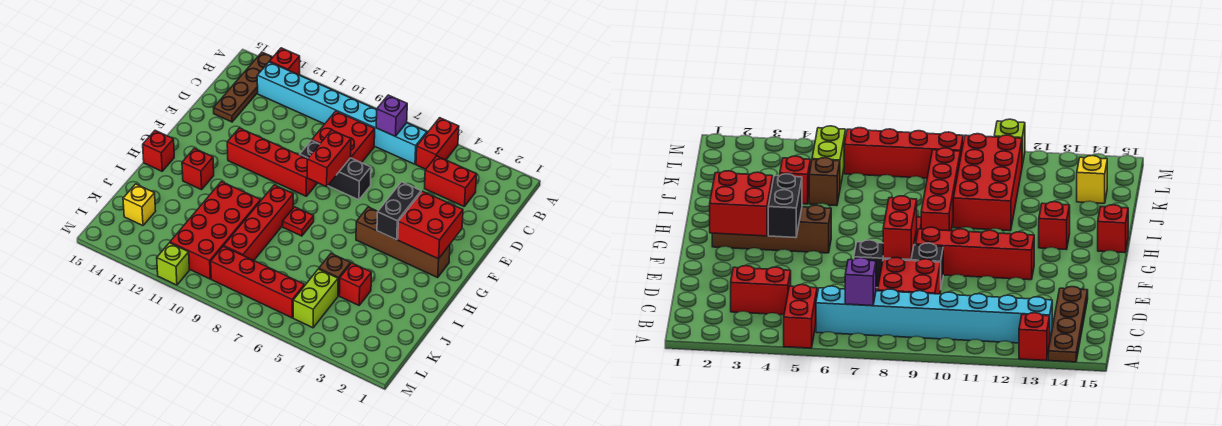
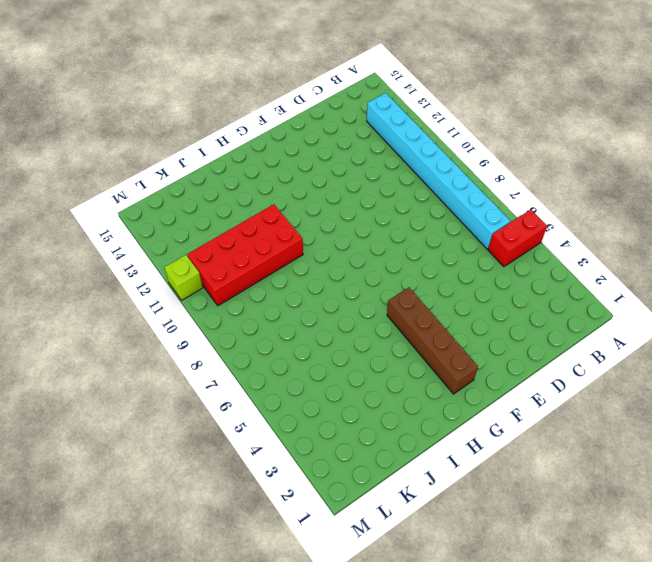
none -> red brick A13 level 1
none -> brown plate A14:D14 level 1
none -> red brick C3:C4 level 1

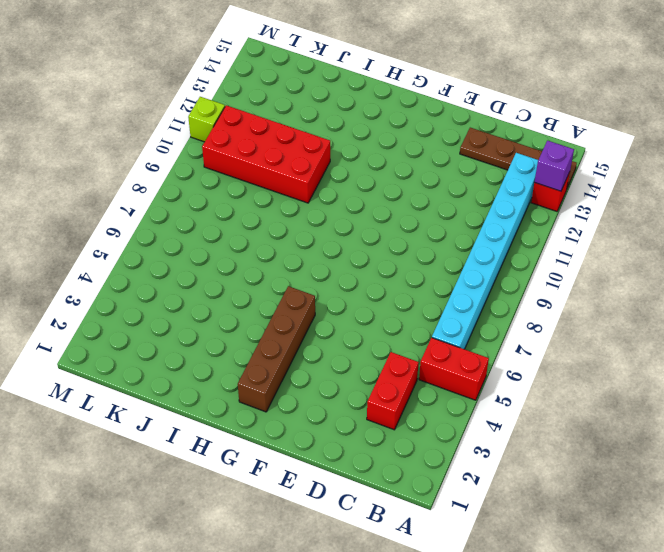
purple brick A13 level 2 -> purple brick B7 level 2
none -> red brick C8:D9 level 1
none -> black brick E7:E9 level 1
none -> red brick F9:F12 level 1

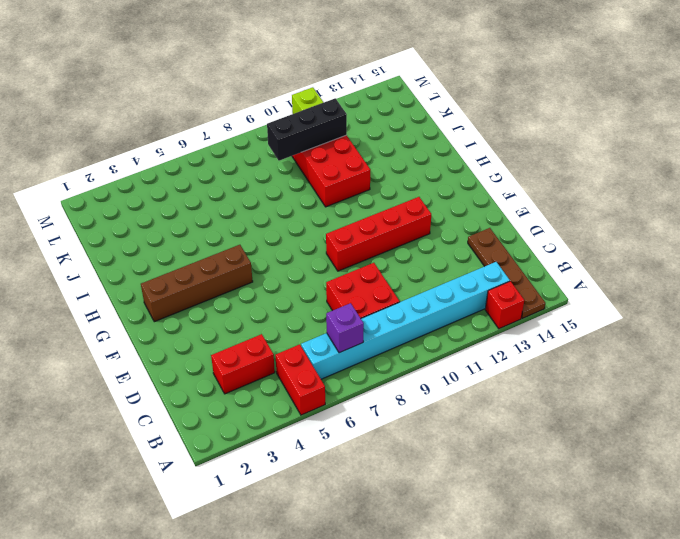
black brick K9:K11 level 2 -> black brick E7:E9 level 1
none -> red plate H8 level 1
none -> red brick H9:K9 level 1
none -> red brick H13 level 1

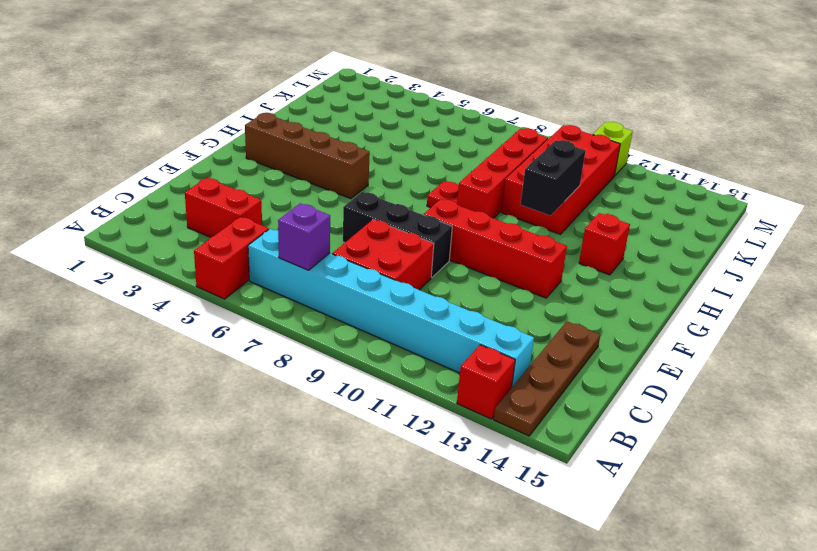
black brick H11:I11 level 2 -> black brick F4:G4 level 2
none -> red brick H15 level 1
none -> red brick J4 level 1
none -> brown brick J5 level 1

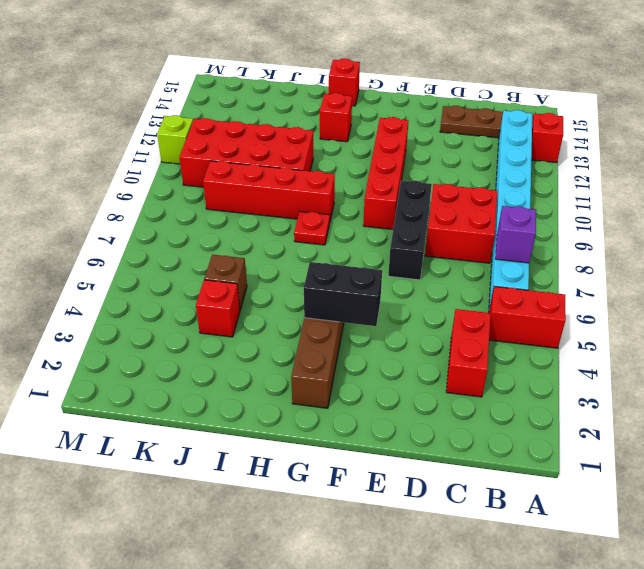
none -> lime brick K5:L5 level 1
none -> yellow brick K14 level 1
none -> red brick L6:L9 level 1

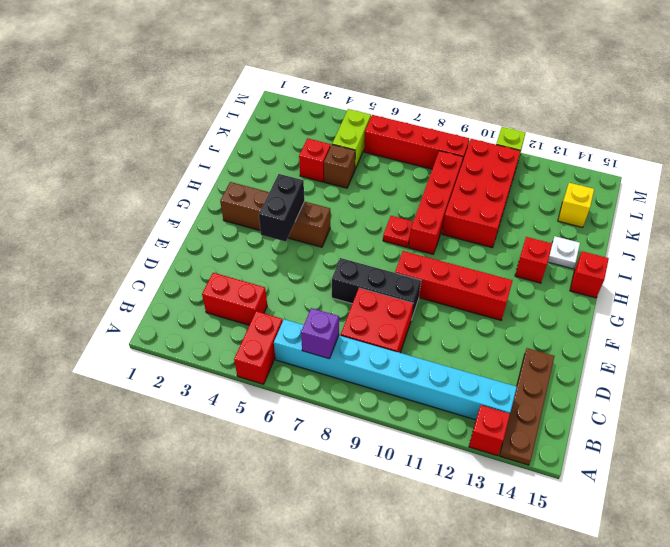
white plate I14 level 1 -> none
none -> red brick E8:F8 level 2
none -> red brick F2:G3 level 2

